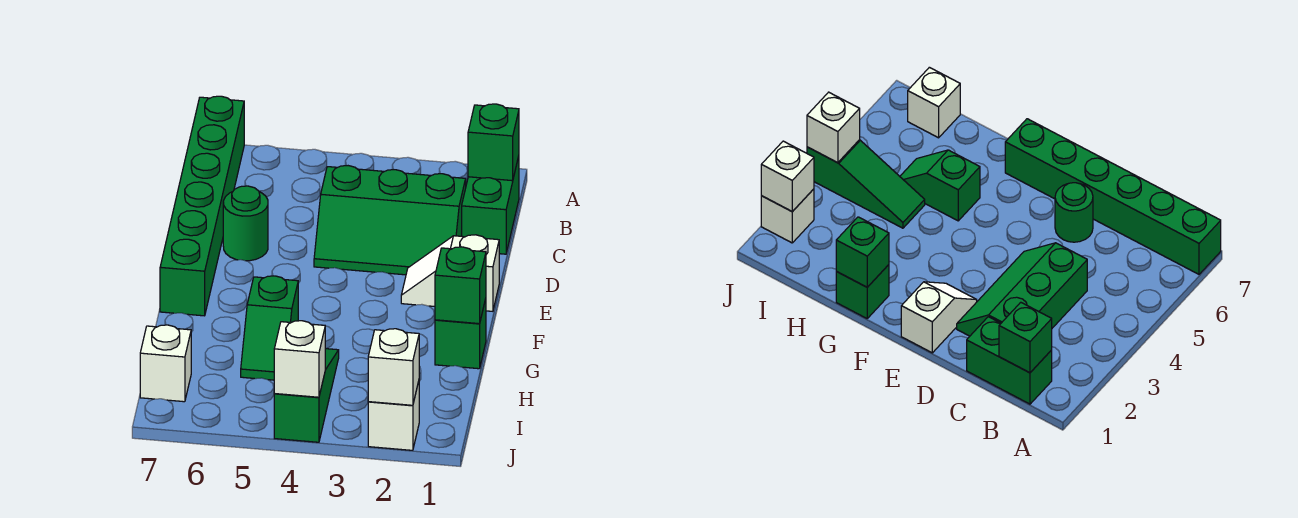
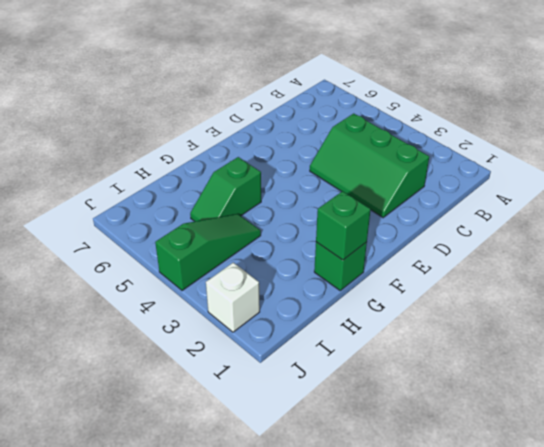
none -> green brick A7:F7 level 1
none -> green brick B1:C1 level 1
none -> green round brick D6 level 1

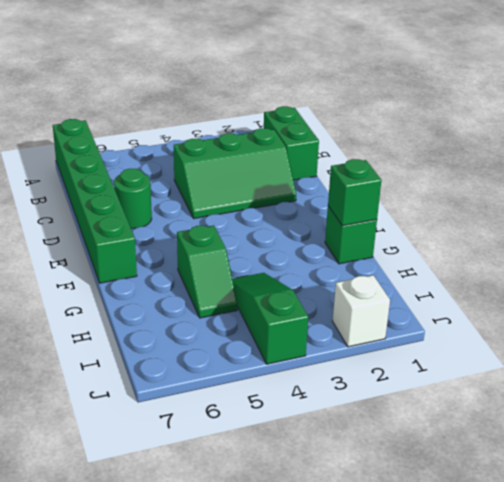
none -> white slope E1:E2 level 1 top 1
none -> white brick I7 level 1
none -> green brick B1 level 2

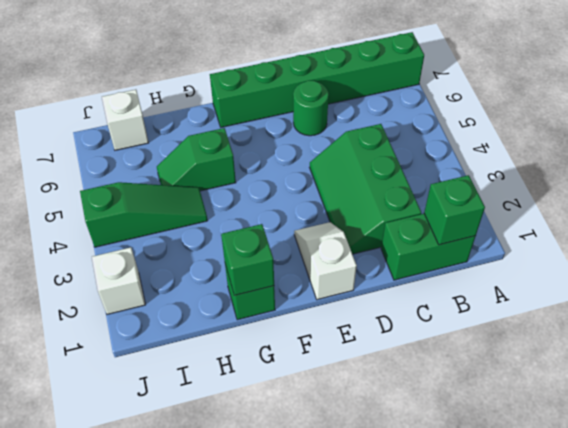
none -> white brick J2 level 2
none -> white brick J4 level 2

